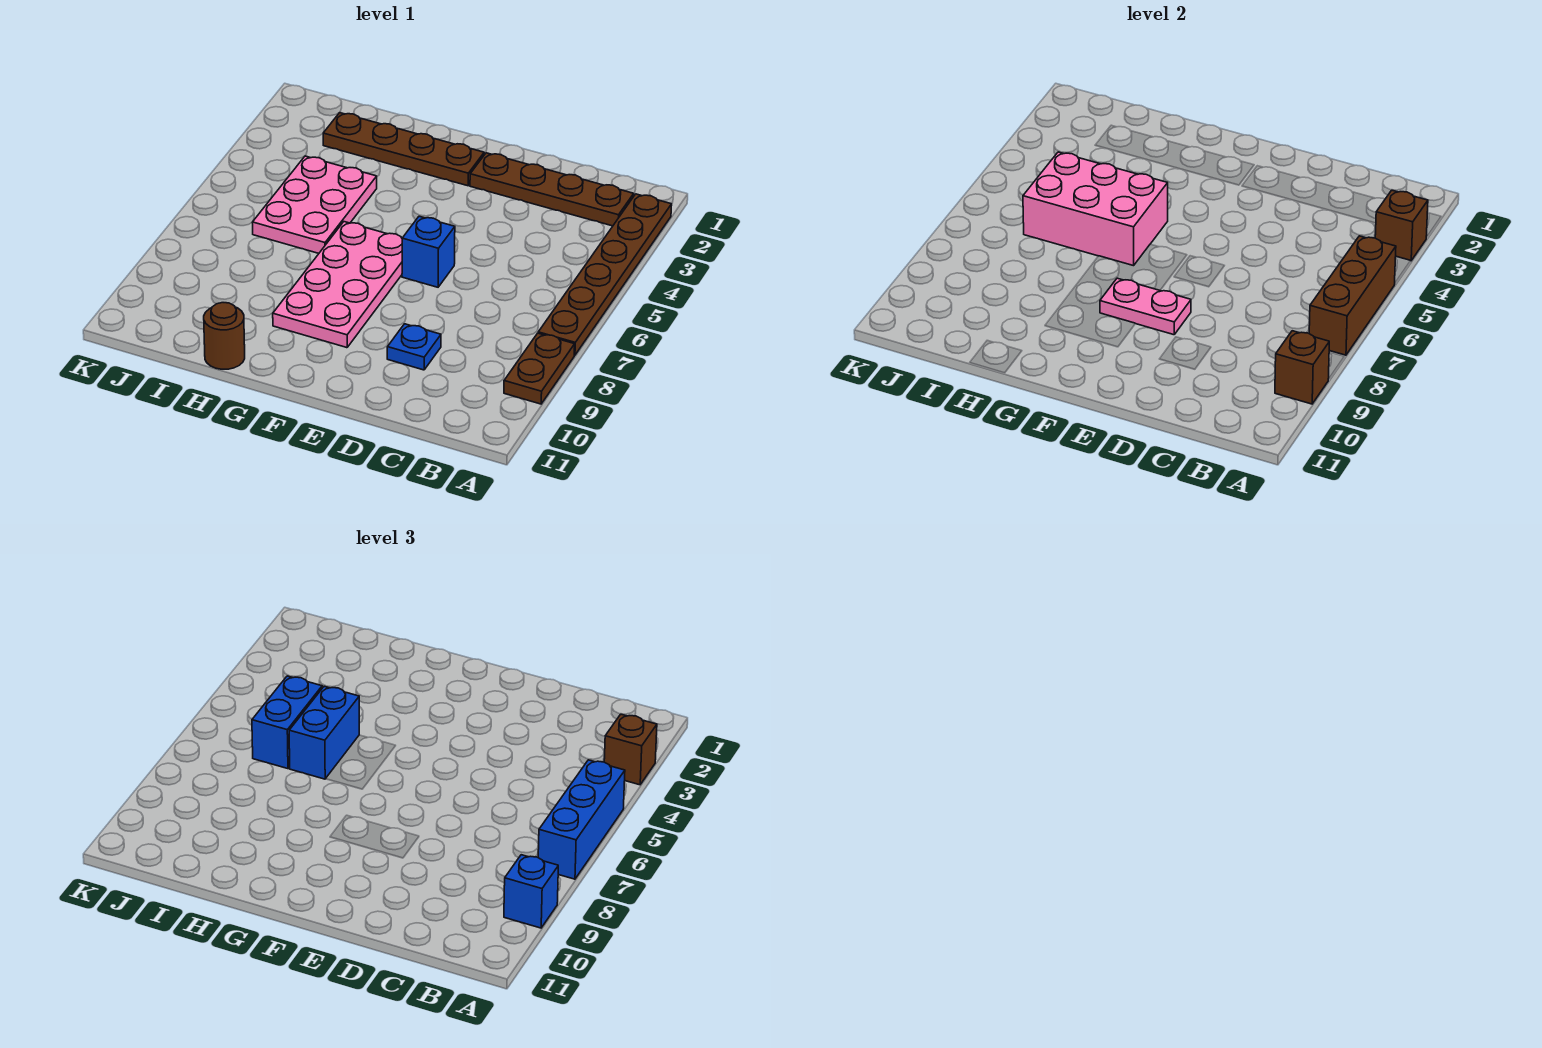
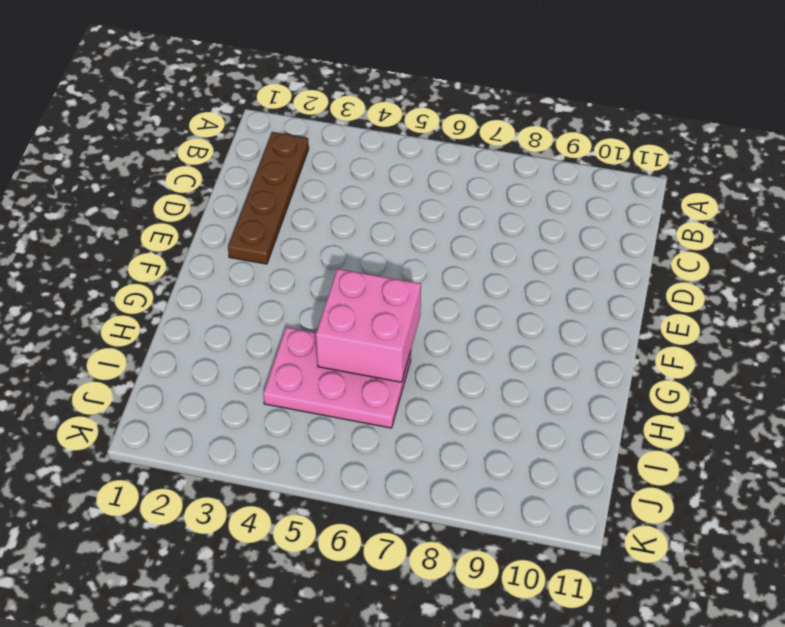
pink brick G5:H6 level 2 -> pink brick G5:I6 level 2
none -> brown plate A2:A7 level 1
none -> brown plate A8:A9 level 1
none -> blue plate D9 level 1

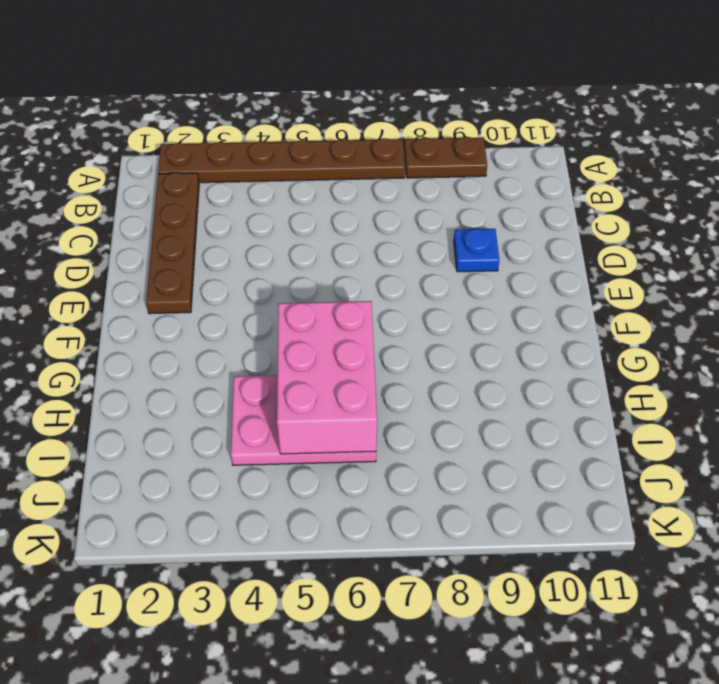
none -> blue brick E6 level 1
none -> brown plate F2:I2 level 1
none -> pink plate F6:G9 level 1

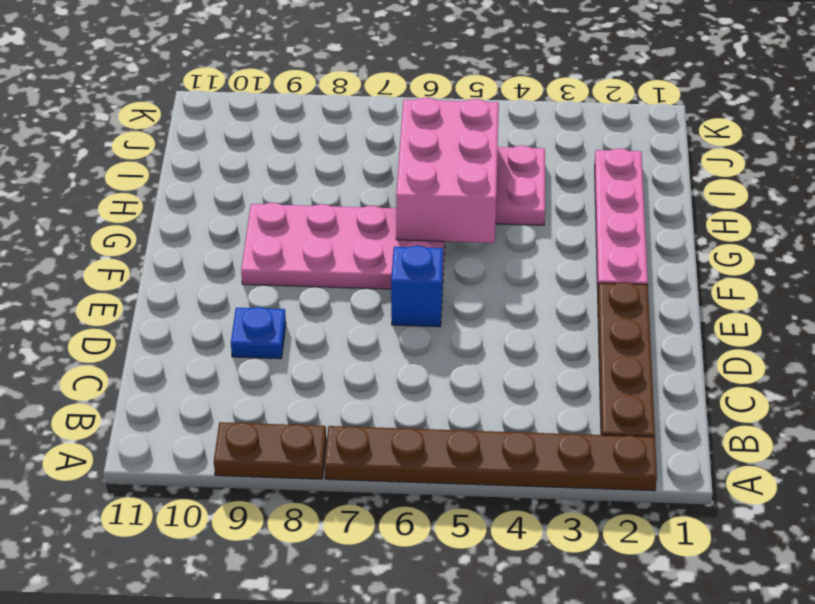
pink plate F2:I2 level 1 -> brown plate F2:I2 level 1
none -> brown round brick H11 level 1
none -> brown brick A3 level 2
none -> brown brick A5:A7 level 2

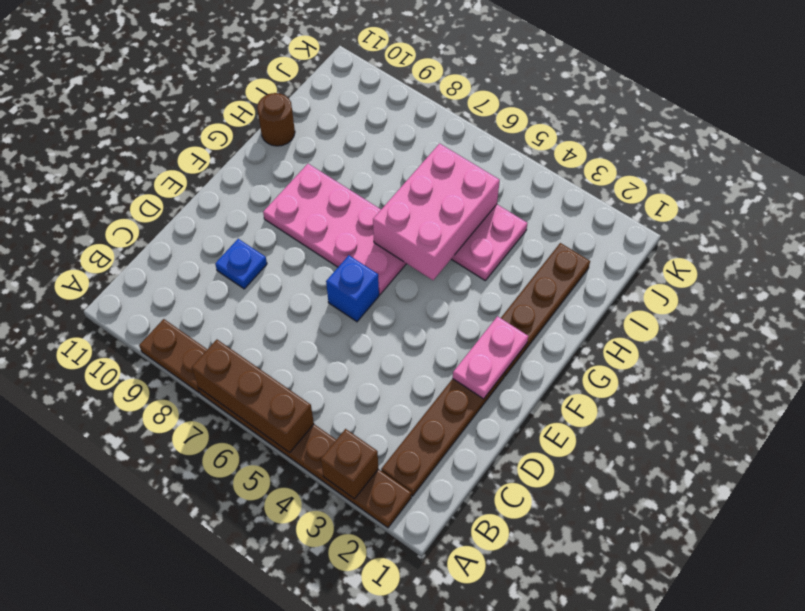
pink plate E2:F2 level 2 -> pink plate E8:F8 level 2
none -> brown brick A9 level 2
none -> brown brick A3 level 3
none -> blue brick A5:A7 level 3

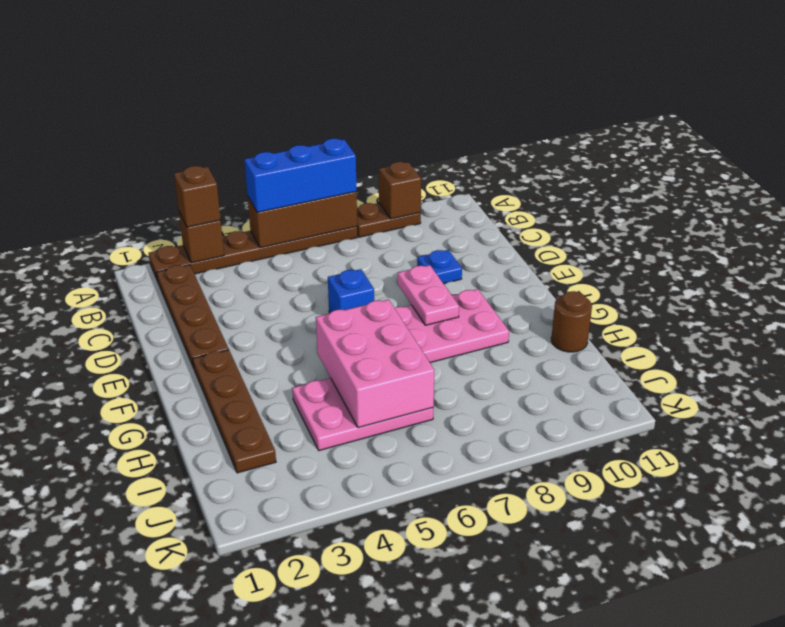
none -> blue brick A9 level 3
none -> blue brick H5:H6 level 3
none -> blue brick I5:I6 level 3

